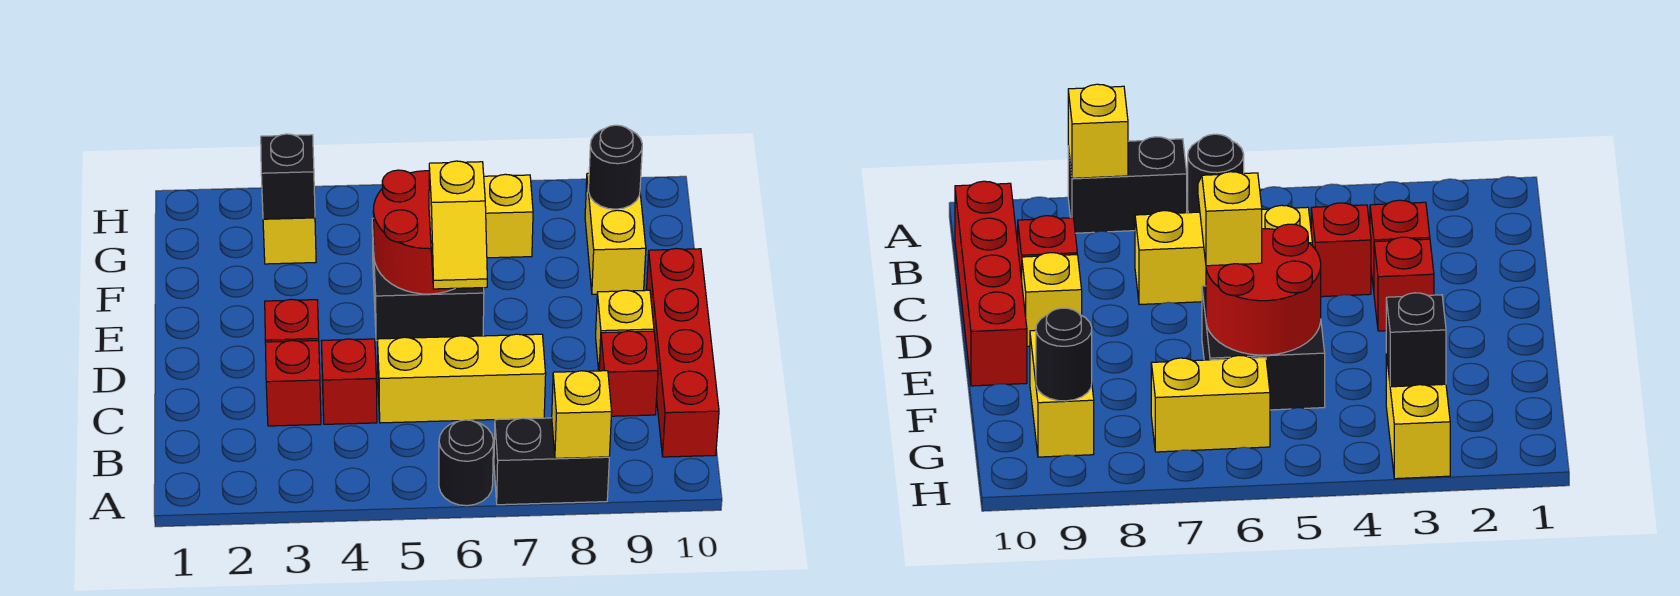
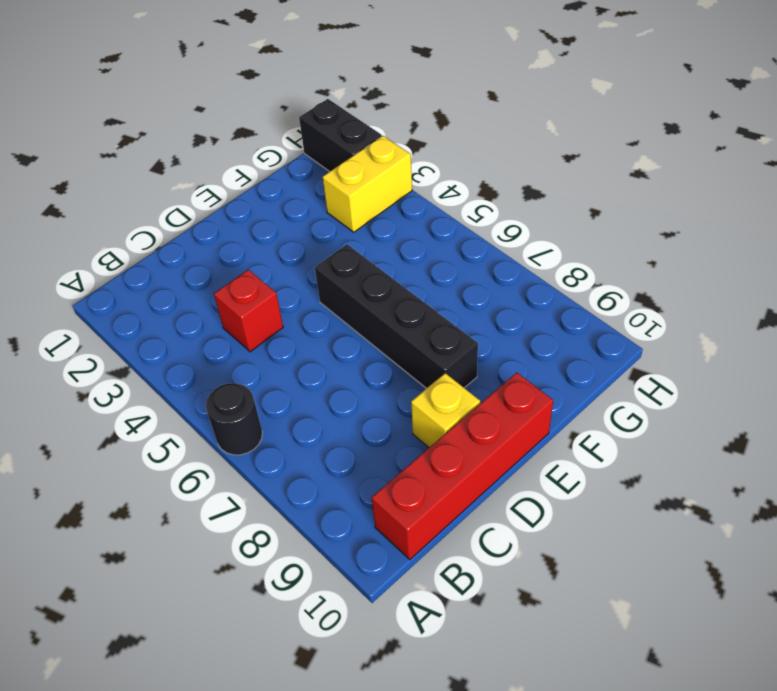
black brick E5:E8 level 1 -> black brick E5:F6 level 1
black brick H1:H2 level 1 -> black brick A7:A8 level 1
none -> red brick C3 level 1
none -> yellow brick C5:C7 level 1
none -> red brick C9 level 1

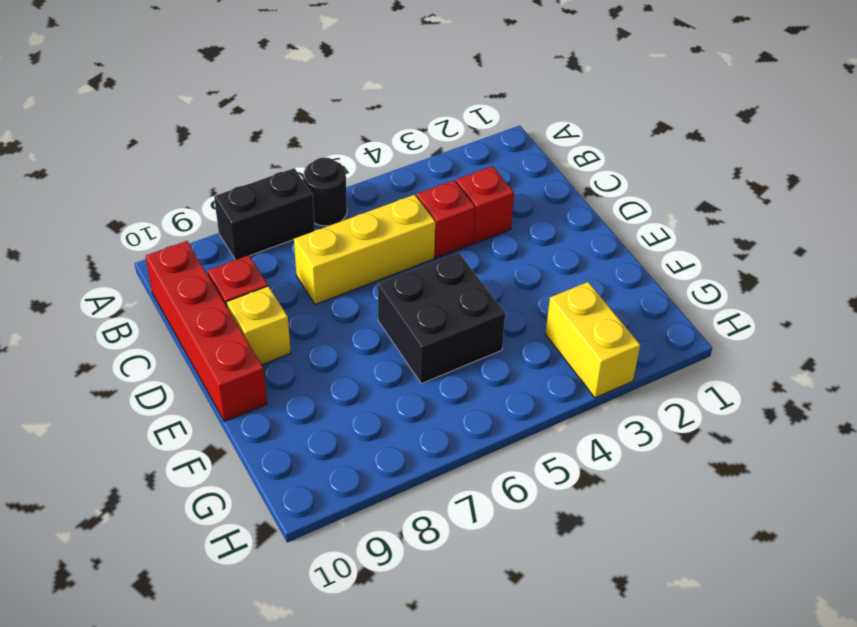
none -> red brick D3 level 1
none -> yellow brick F9:G9 level 1
none -> yellow brick G6:G7 level 1

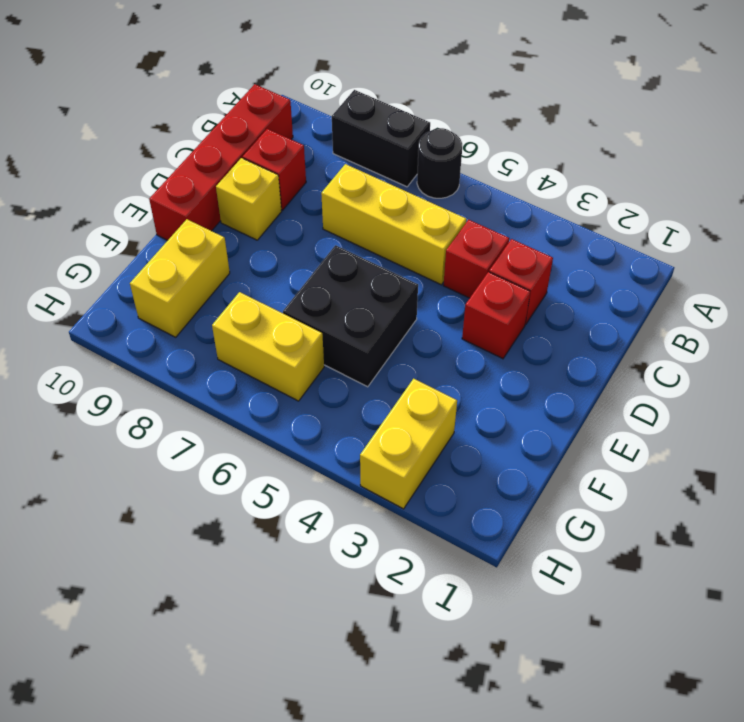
none -> yellow brick A8 level 2
none -> red round brick E5:F6 level 2
none -> black brick G3 level 2

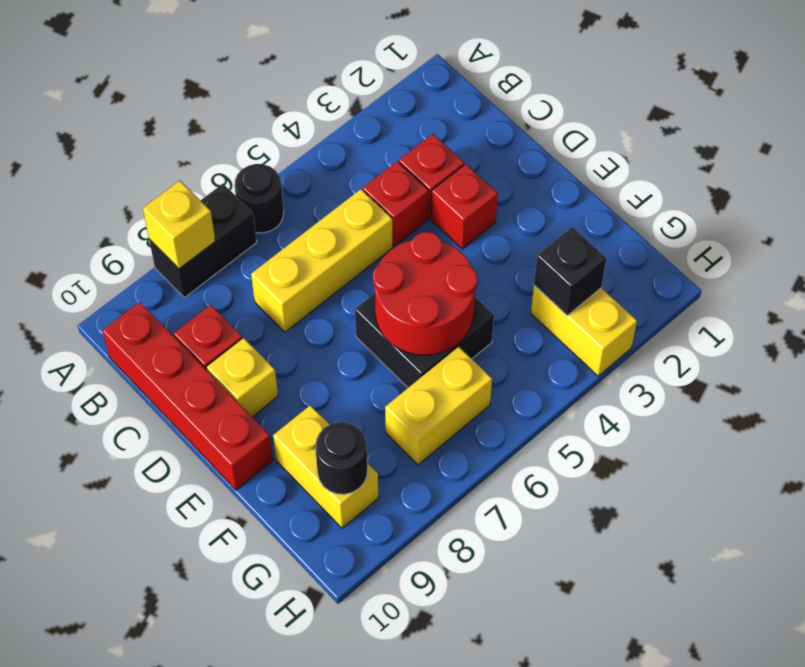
none -> yellow slope D6:E6 level 3 top E

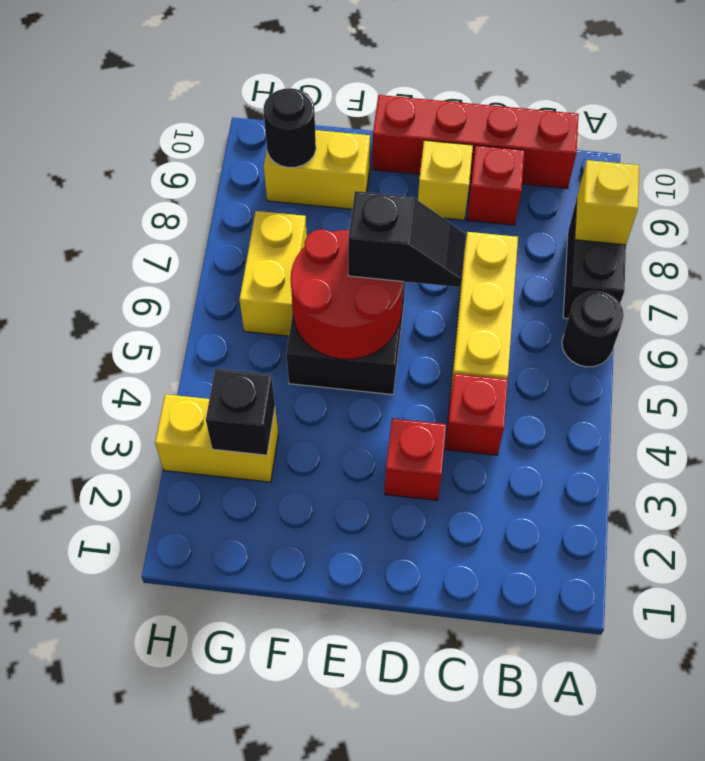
black slope D6:E6 level 3 top E -> yellow slope D6:E6 level 3 top E
none -> red brick C3 level 1

